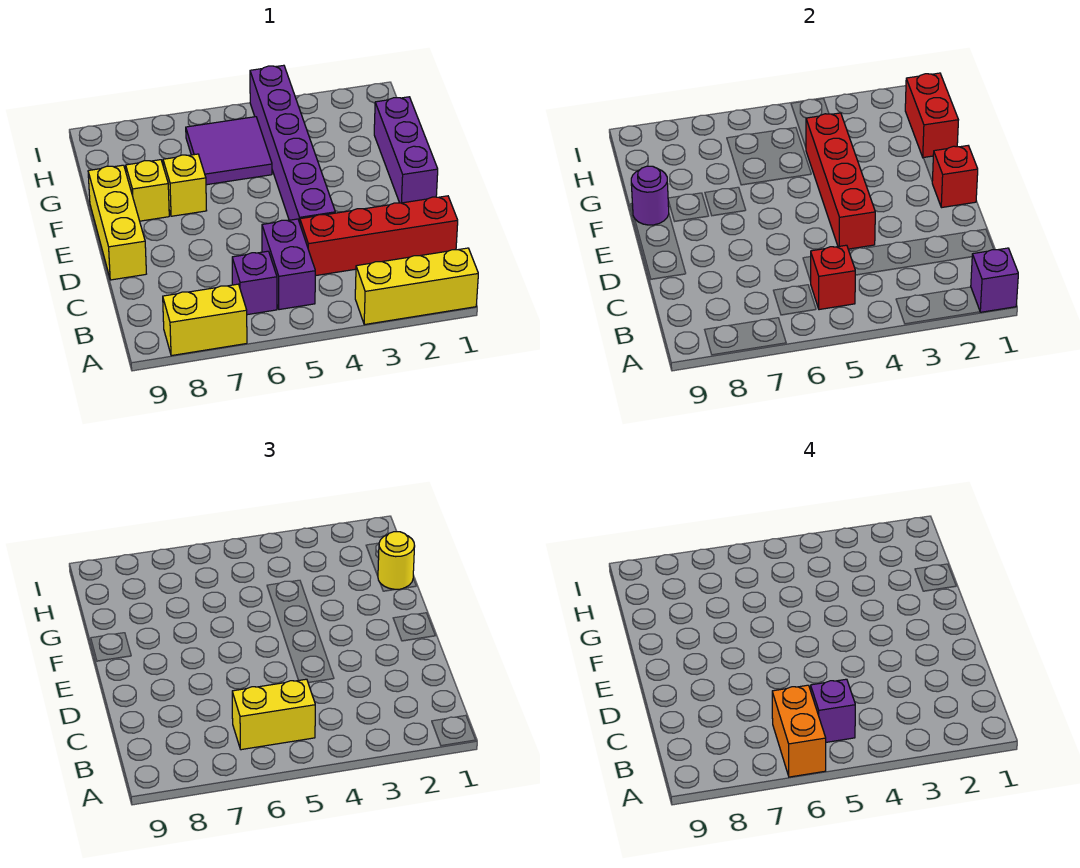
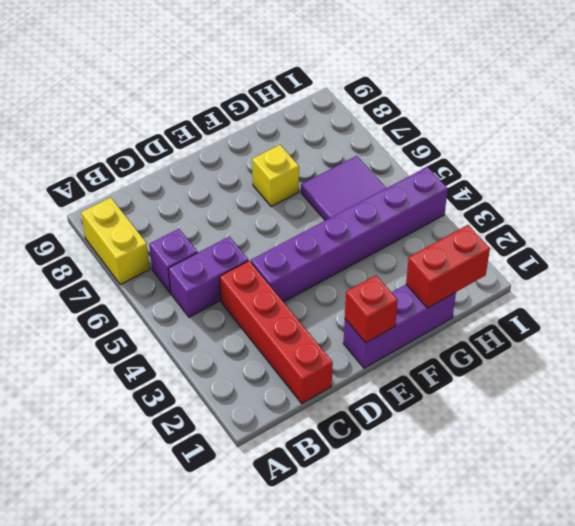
none -> yellow brick A1:A3 level 1
none -> yellow brick D9:F9 level 1
none -> yellow brick F8 level 1

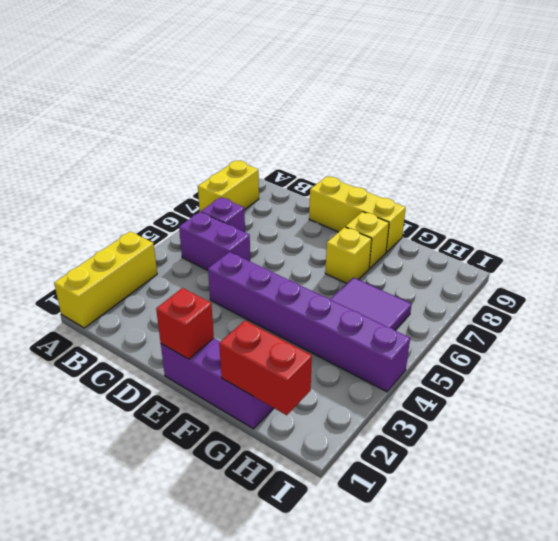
none -> red brick C1:C4 level 1
none -> purple brick A1 level 2
none -> red brick B5 level 2

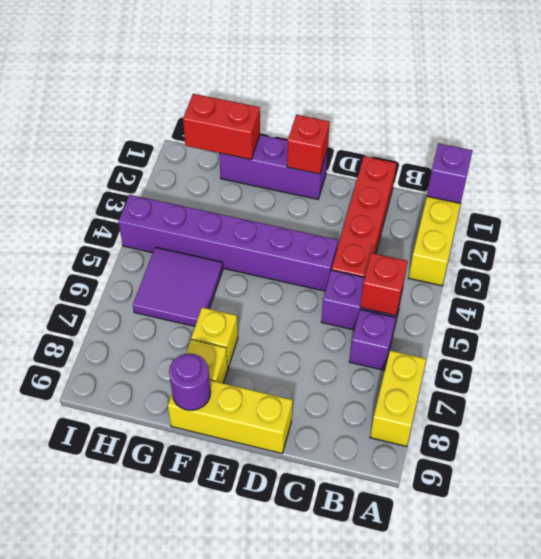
none -> red brick D4:G4 level 2
none -> yellow brick B5:B6 level 3
none -> yellow round brick G1 level 3

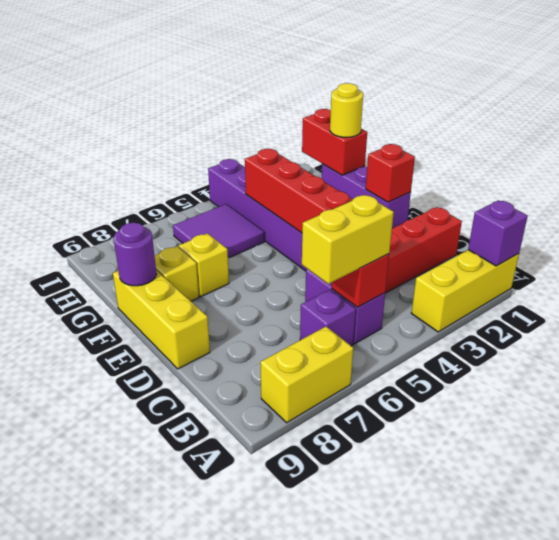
none -> orange brick A6:B6 level 4
none -> purple brick B5 level 4

